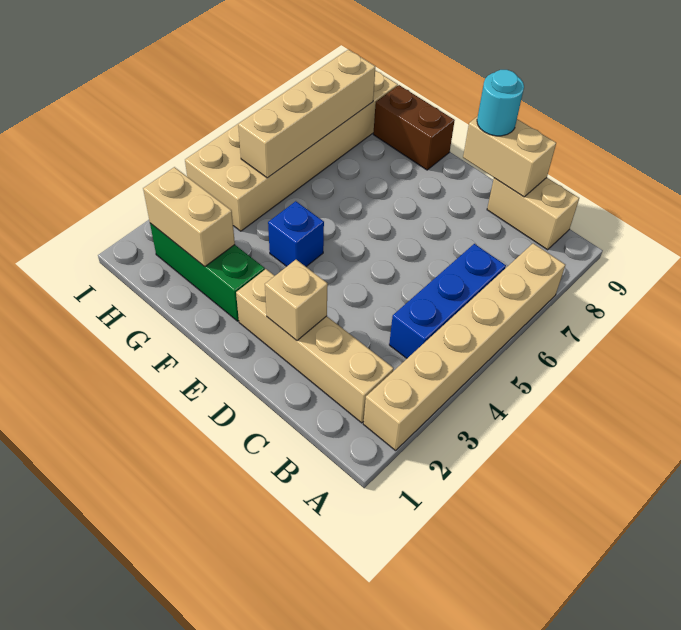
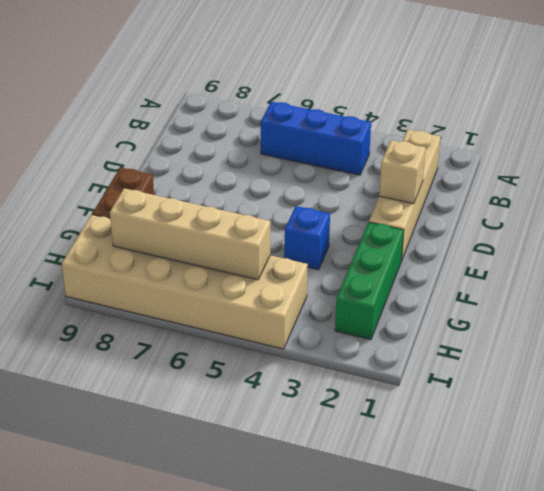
none -> tan brick A2:A7 level 1
none -> tan brick B9:C9 level 1
none -> tan brick C9:D9 level 2

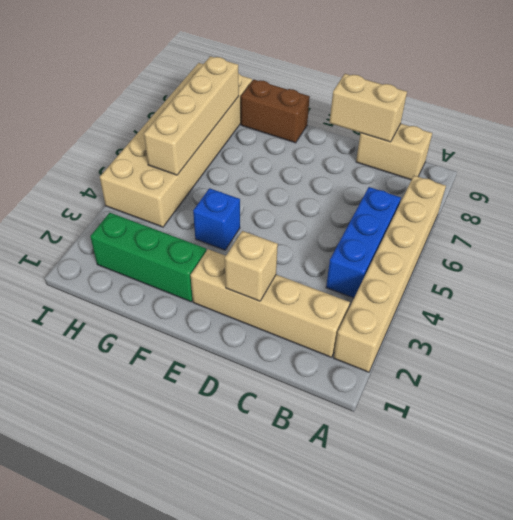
none -> tan brick G2:H2 level 2
none -> cyan round brick D9 level 3

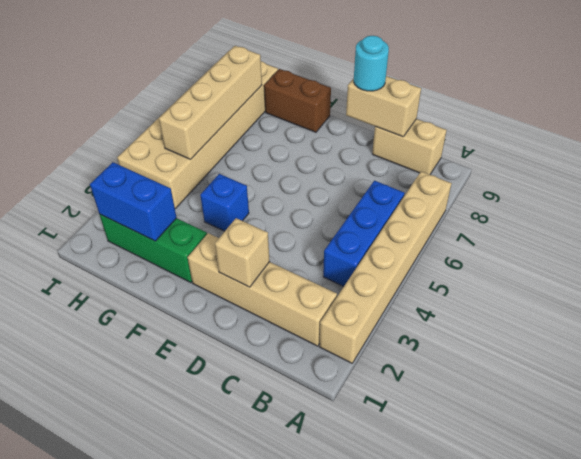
blue brick G2:H2 level 2 -> tan brick G2:H2 level 2

